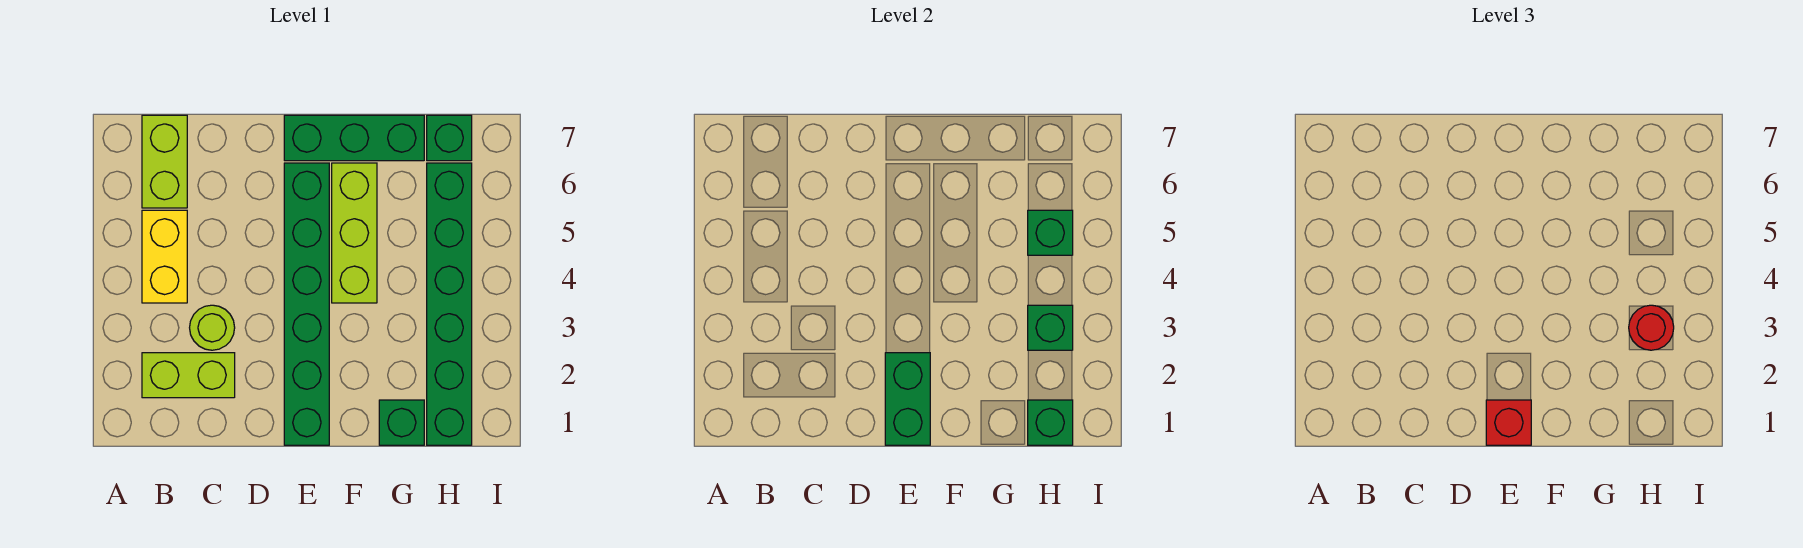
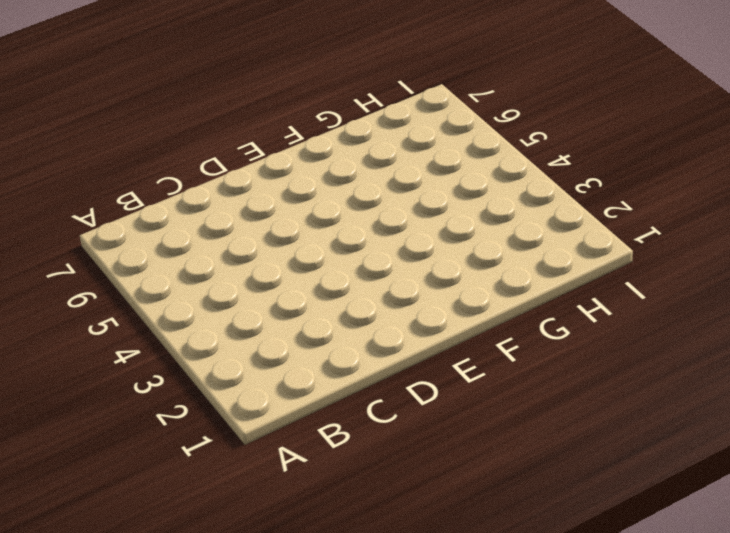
none -> lime brick B2:C2 level 1
none -> yellow brick B4:B5 level 1
none -> lime brick B6:B7 level 1

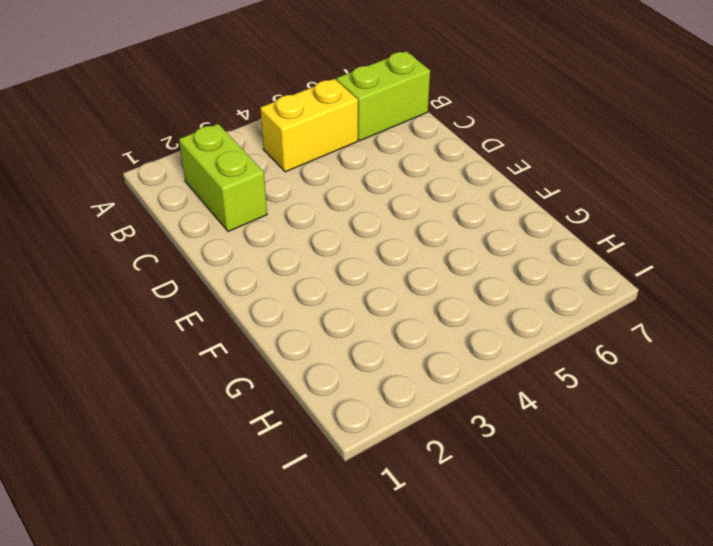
none -> lime round brick C3 level 1
none -> green brick E1:E6 level 1
none -> green brick E7:G7 level 1

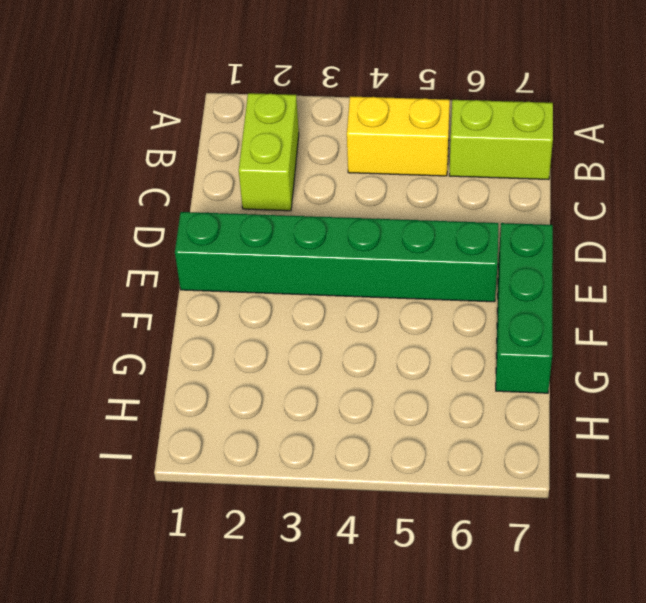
none -> lime round brick C3 level 1
none -> lime brick F4:F6 level 1
none -> green brick G1 level 1

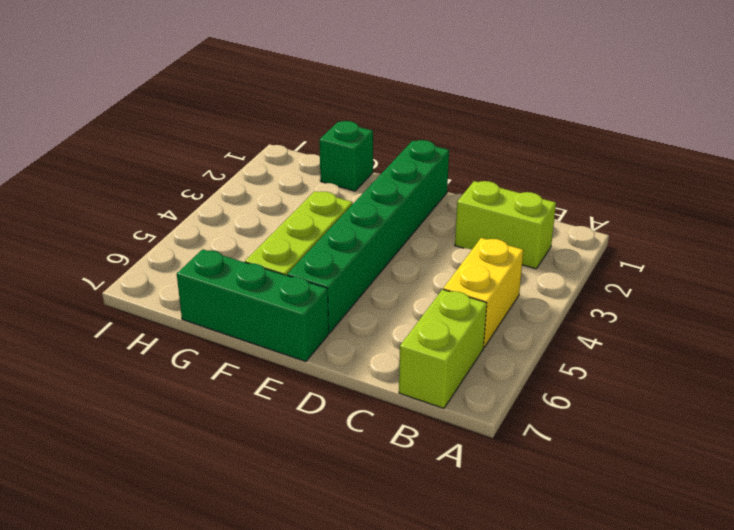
none -> lime round brick C3 level 1
none -> green brick H1:H6 level 1
none -> green brick H7 level 1

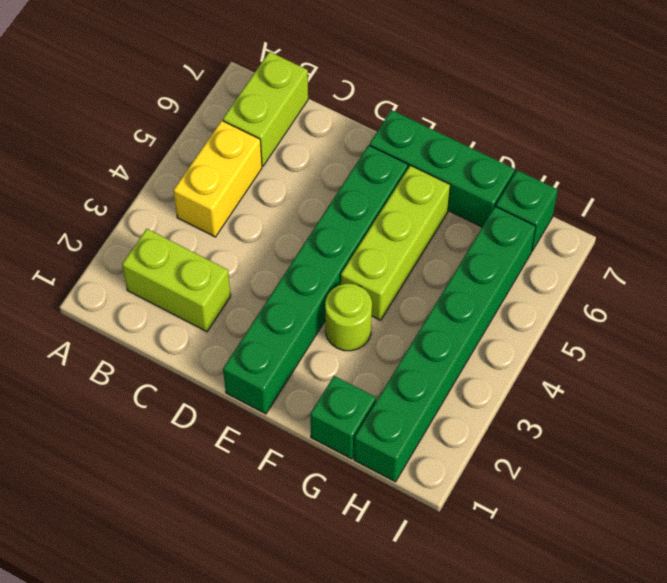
lime round brick F3 level 1 -> lime round brick C3 level 1
none -> green brick E1:E2 level 2
none -> green brick H1 level 2
none -> green brick H3 level 2

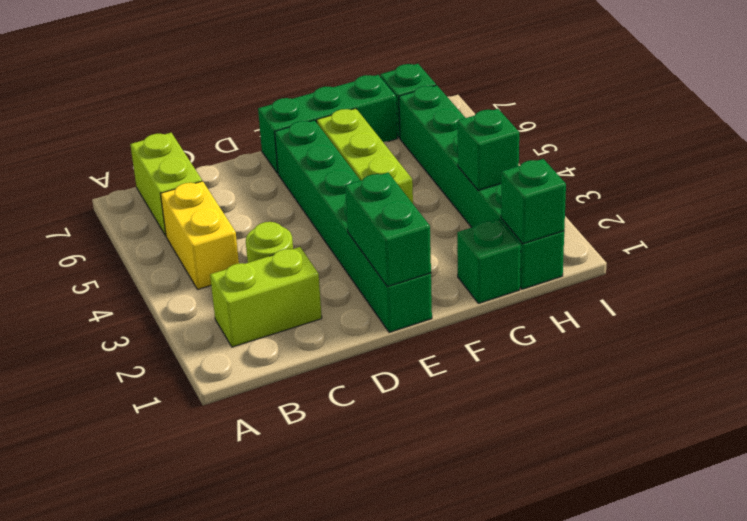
none -> green brick H5 level 2
none -> red brick E1 level 3
none -> red round brick H3 level 3

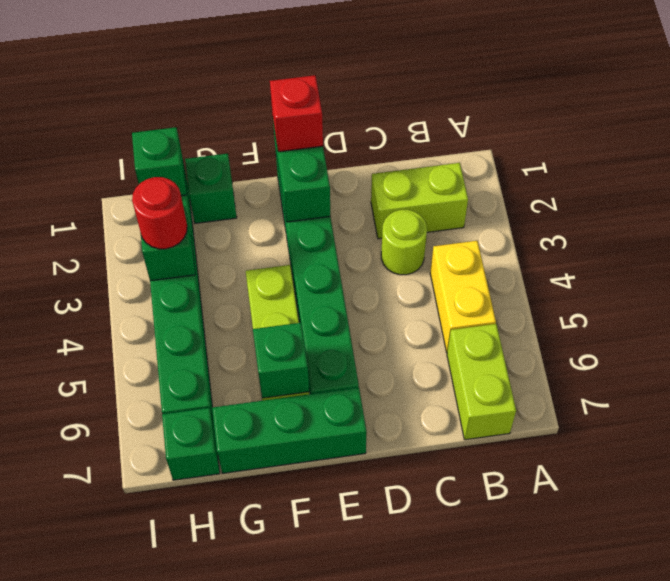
green brick F6 level 2 -> green brick H5 level 2

